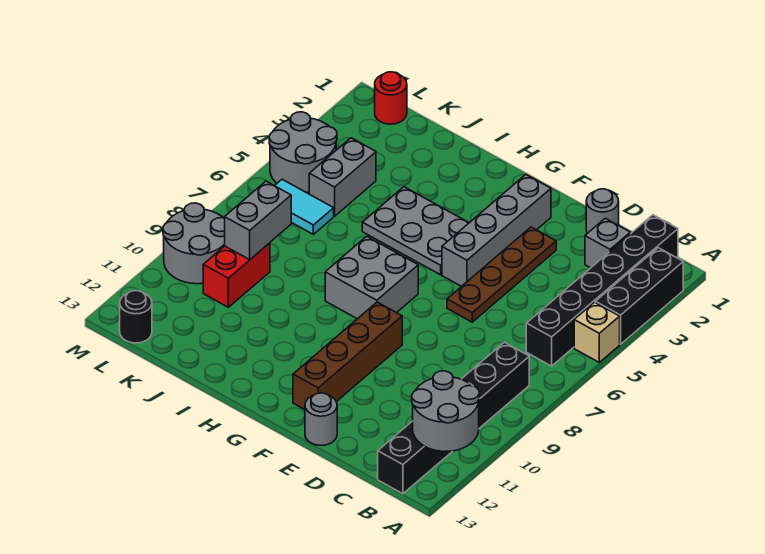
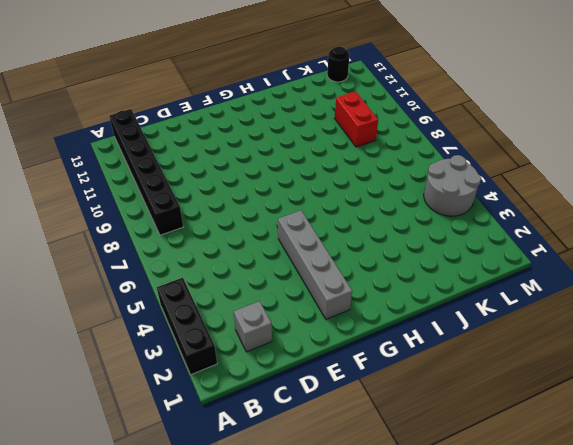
none -> tan brick A5 level 1
none -> black brick B1:B6 level 1
none -> grey round brick D1 level 1

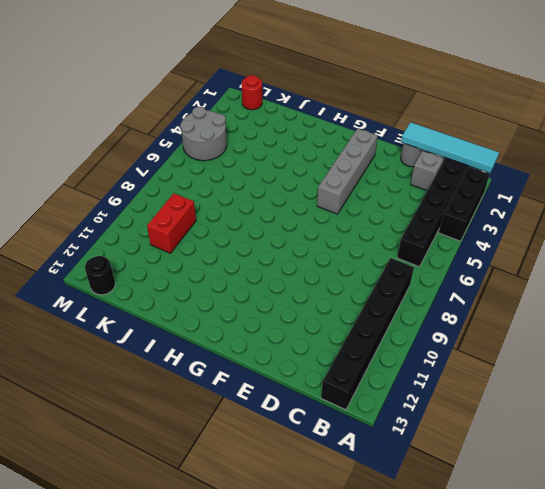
cyan tile A1:D1 level 2 -> none
none -> tan brick A5 level 1
none -> brown plate E3:E6 level 1
none -> grey round brick E13 level 1

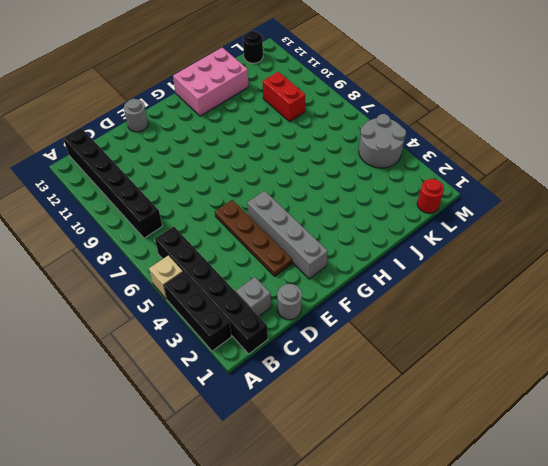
pink brick H12:J13 level 1 -> none
none -> brown brick F9:F12 level 1
none -> grey plate G4:I5 level 1
none -> grey brick G7:H8 level 1

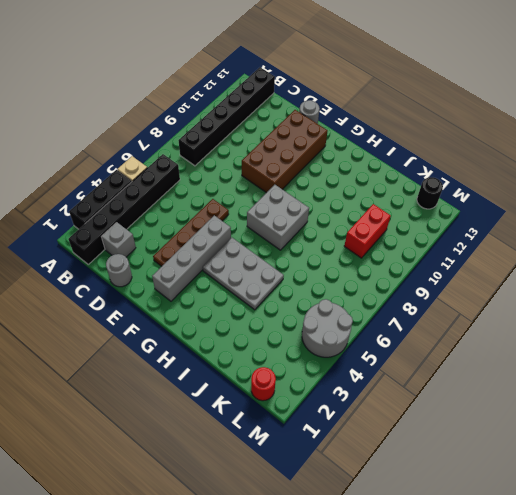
brown brick E9:F12 level 1 -> brown brick F9:F12 level 1
none -> grey brick K4:K5 level 1
none -> cyan tile K6:L6 level 1
none -> grey round brick L9:M10 level 1

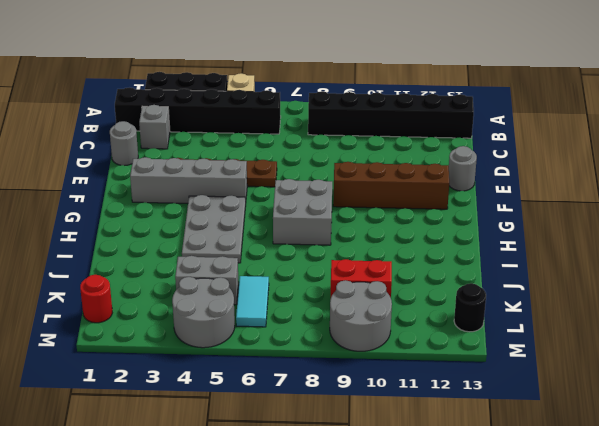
none -> grey round brick A11:B12 level 2
none -> grey brick K8:K9 level 2

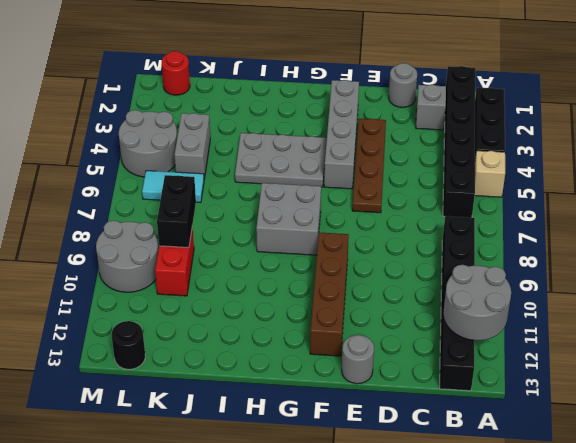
black brick K8:K9 level 2 -> grey brick K8:K9 level 2

